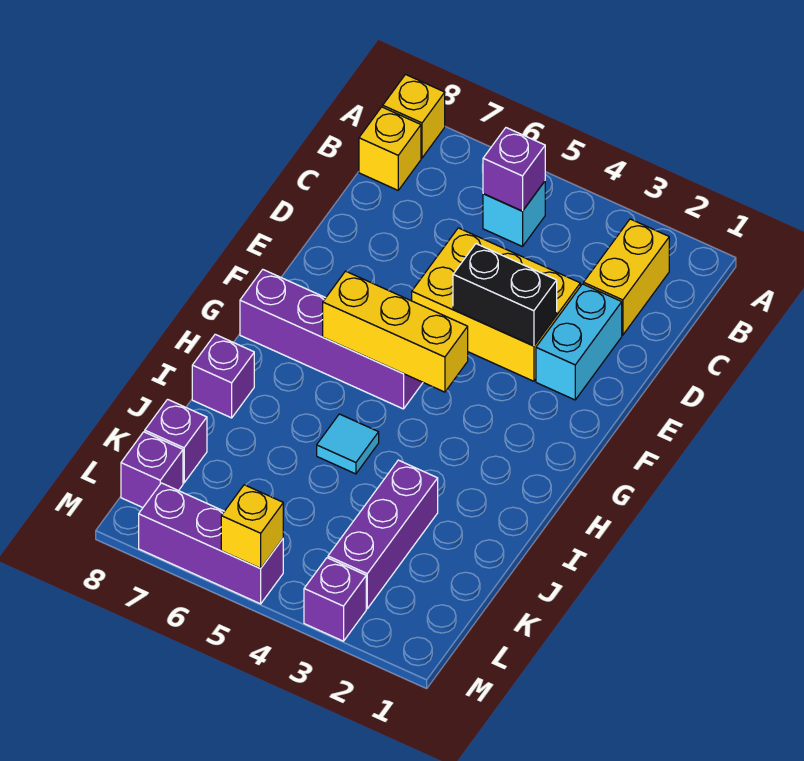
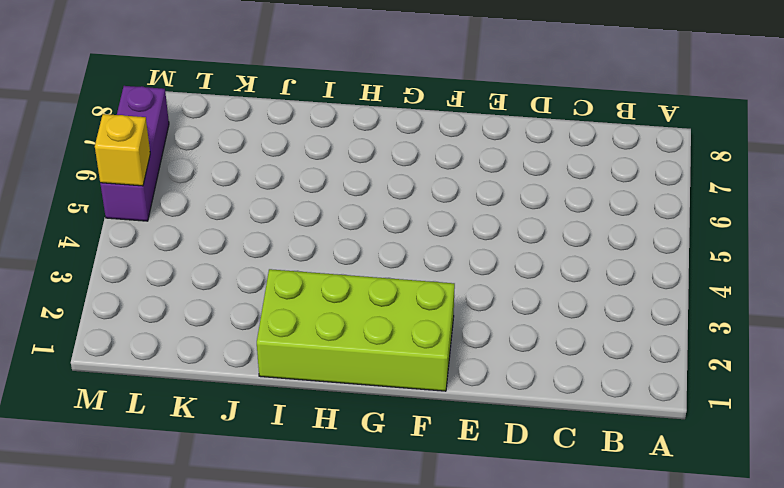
lime brick F1:I2 level 1 -> none
none -> yellow brick A8 level 1
none -> yellow brick B2:C2 level 1
none -> cyan brick B5 level 1

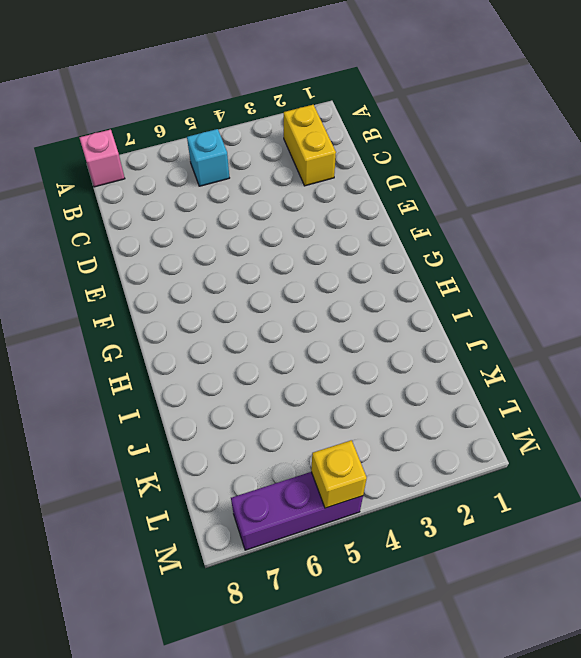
pink brick A8 level 1 -> yellow brick A8 level 1
none -> yellow brick B8 level 1
none -> cyan brick D2:E2 level 1
none -> yellow brick D3:E5 level 1

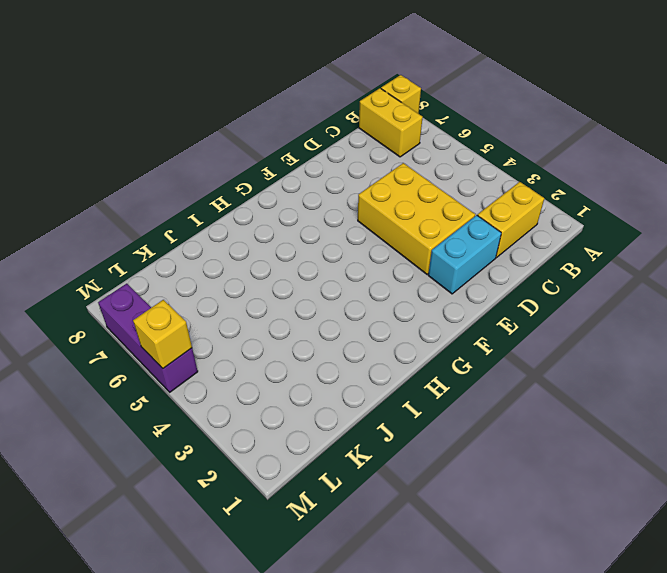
yellow brick B7:B8 level 1 -> yellow brick B8 level 1
none -> cyan brick B5 level 1
none -> purple brick G5:G8 level 1
none -> cyan tile I5 level 1

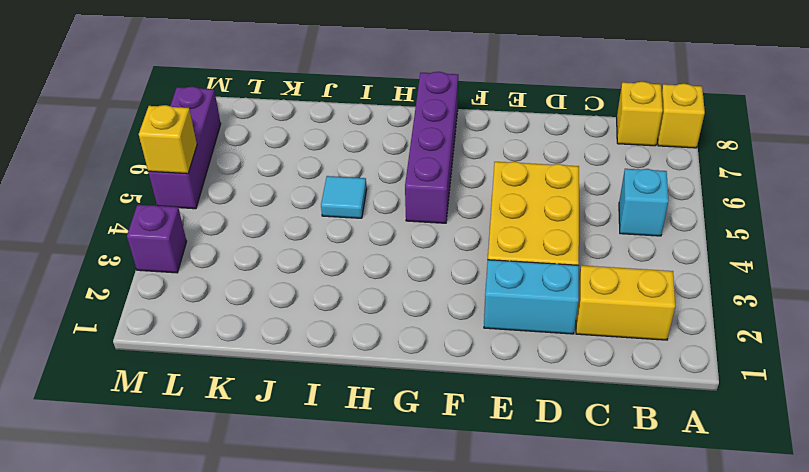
none -> purple brick I8 level 1
none -> purple brick J3:L3 level 1
none -> purple brick K8 level 1

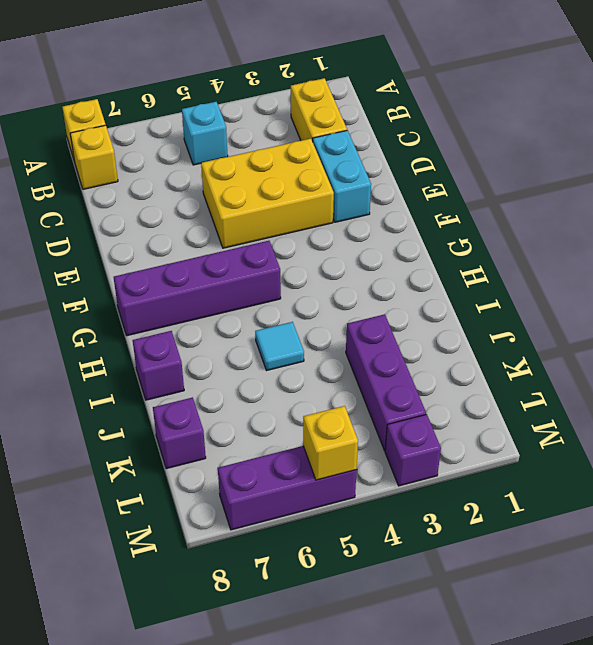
none -> purple brick L8 level 1
none -> purple brick B5 level 2
none -> black brick E3:E4 level 2

